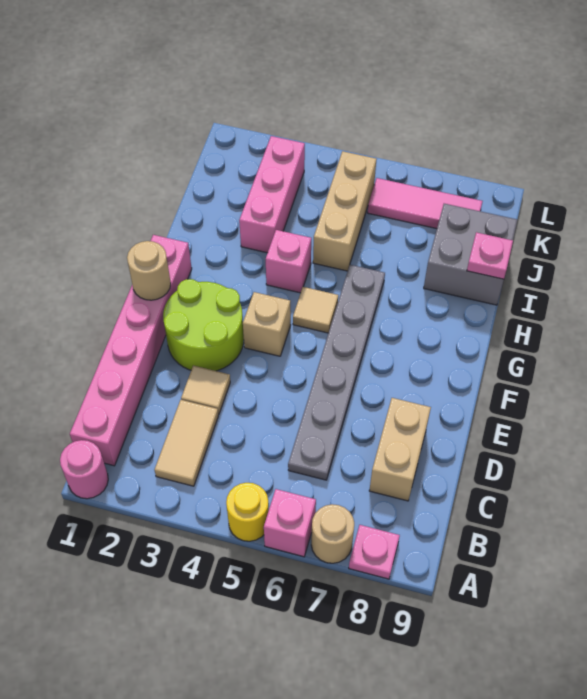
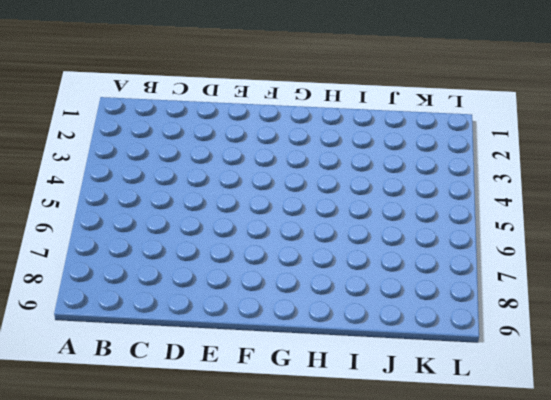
none -> pink round brick A1 level 1
none -> yellow round brick A5 level 1
none -> pink brick A6 level 1

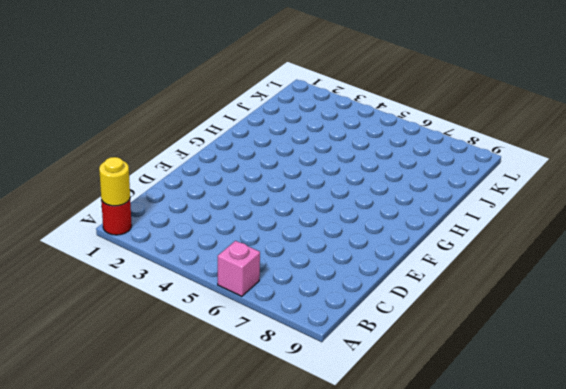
red round brick A1 level 1 -> pink round brick A1 level 1
yellow round brick A1 level 2 -> yellow round brick A5 level 1
none -> tan round brick A7 level 1
none -> pink plate A8 level 1
none -> pink brick B1:G1 level 1

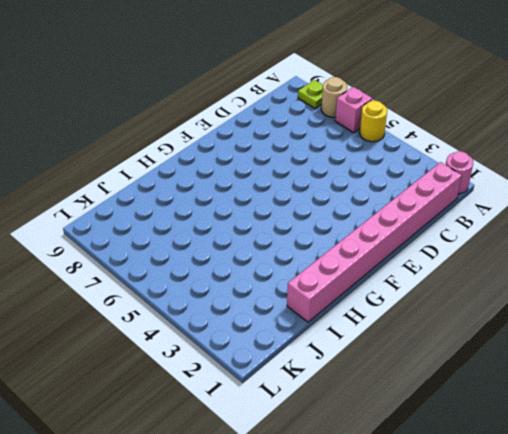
lime plate A8 level 1 -> pink plate A8 level 1
pink brick B1:I1 level 1 -> pink brick B1:G1 level 1
none -> tan tile B3:C3 level 1
none -> grey plate C6:H6 level 1
none -> tan brick C8:D8 level 1

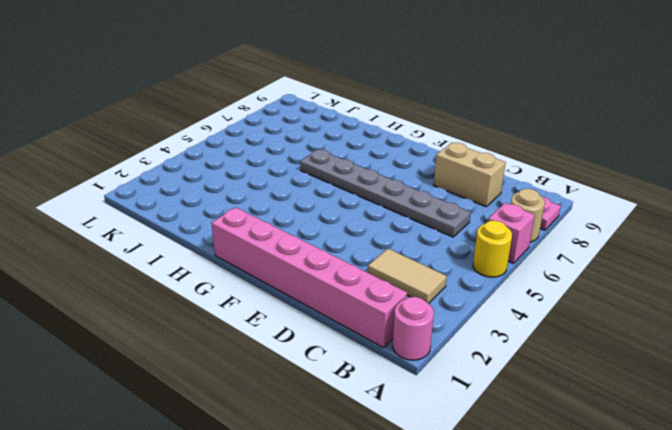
none -> tan tile D3 level 1
none -> lime round brick E2:F3 level 1
none -> tan brick F4 level 1

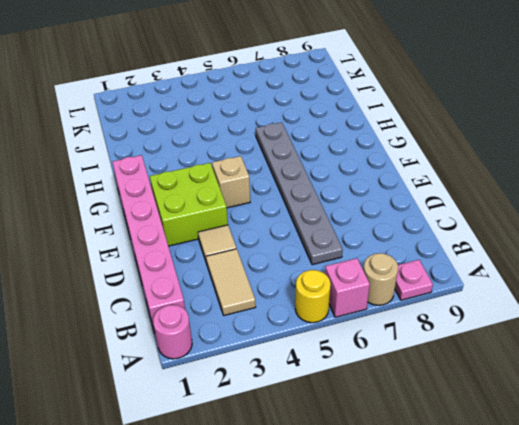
lime brick E2:F3 level 1 -> lime round brick E2:F3 level 1
none -> tan brick C8:D8 level 1
none -> tan tile G5 level 1
none -> pink brick H4 level 1

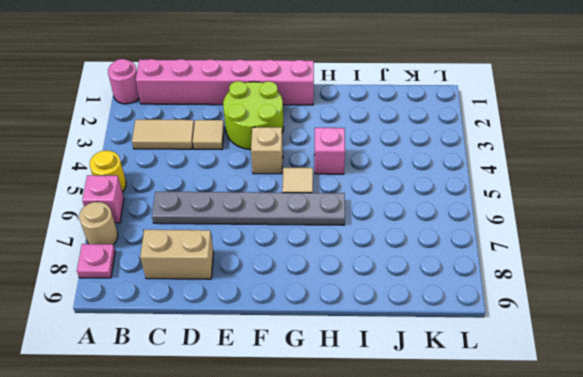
none -> pink brick I3:K3 level 1
none -> tan brick I5:K5 level 1
none -> grey brick I8:J9 level 1

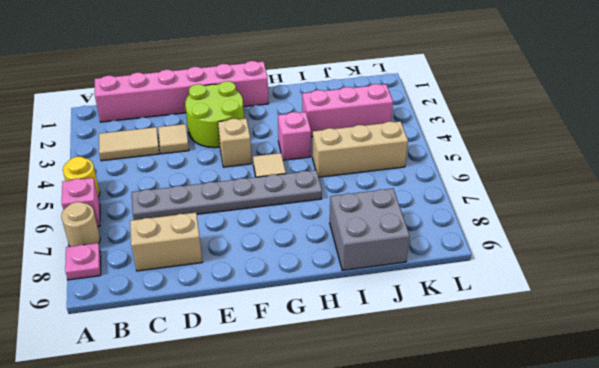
none -> pink round brick A1 level 1
none -> pink tile K6:K8 level 1
none -> tan round brick F1 level 2

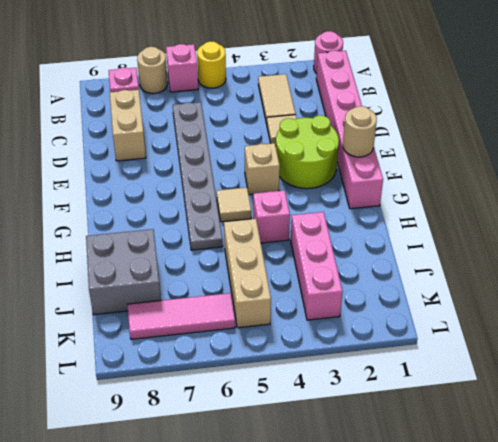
none -> pink plate I9 level 2

